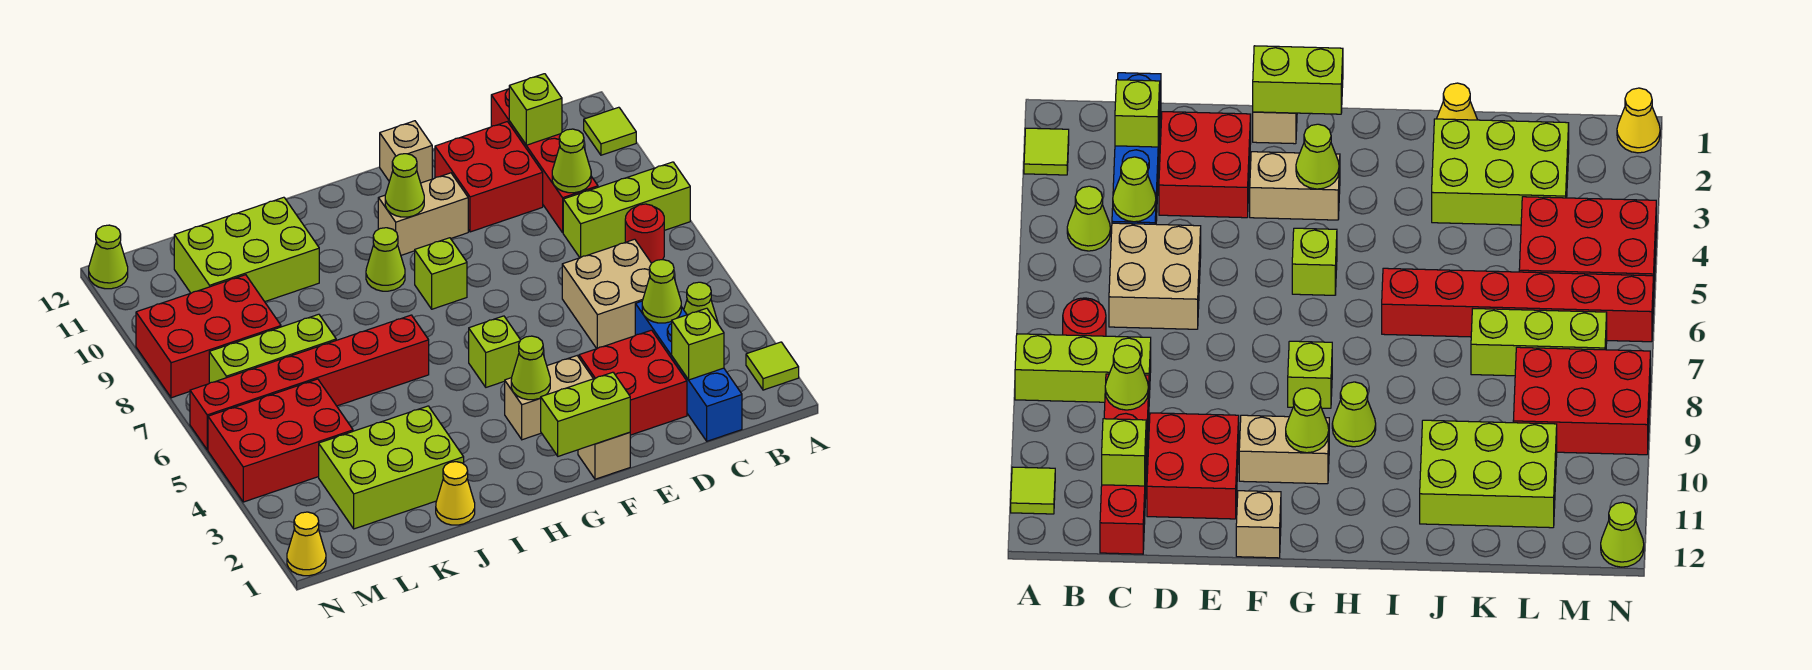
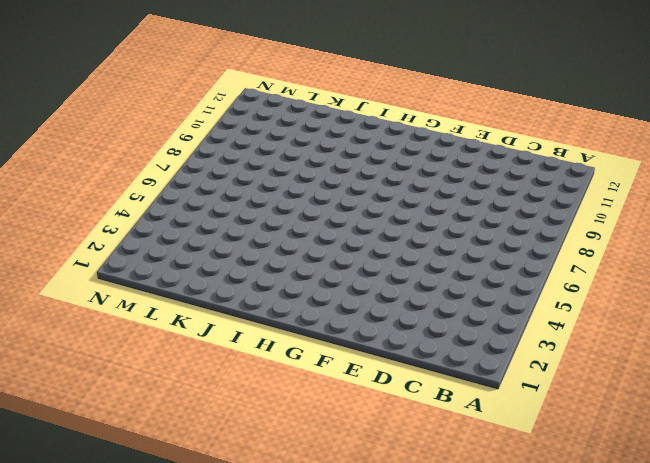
none -> lime tile A2 level 1
none -> lime brick A8:C8 level 1
none -> lime tile A11 level 1
none -> lime cone B4 level 1

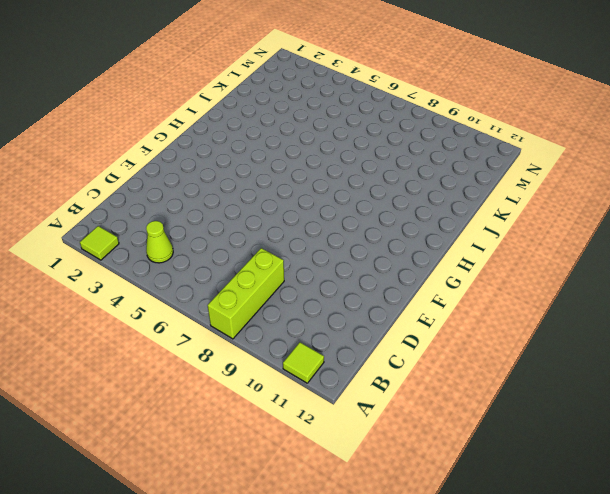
none -> red round brick B7 level 1
none -> blue brick C1:C4 level 1
none -> tan brick C5:D6 level 1
none -> red brick C9:C12 level 1

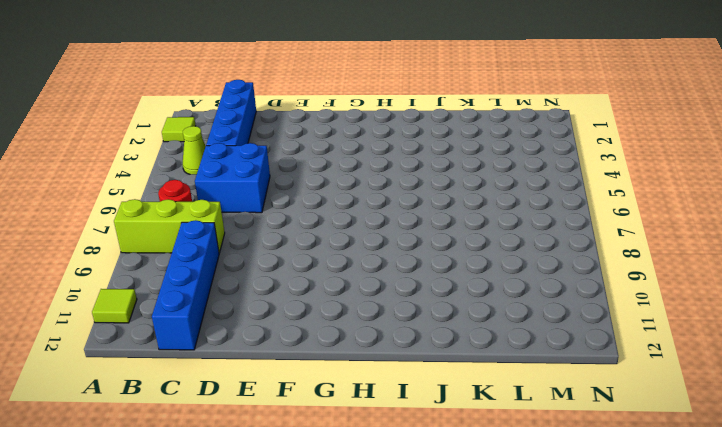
blue brick C5:D6 level 1 -> tan brick C5:D6 level 1
blue brick C9:C12 level 1 -> red brick C9:C12 level 1
none -> red brick D2:E3 level 1
none -> red brick D10:E11 level 1
none -> tan brick F1 level 1
none -> tan brick F3:G3 level 1

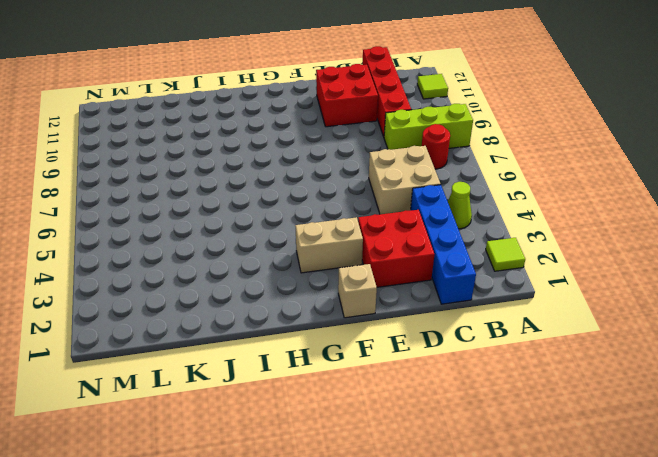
none -> tan brick F10:G10 level 1
none -> tan brick F12 level 1
none -> lime brick G5 level 1
none -> lime brick G8 level 1

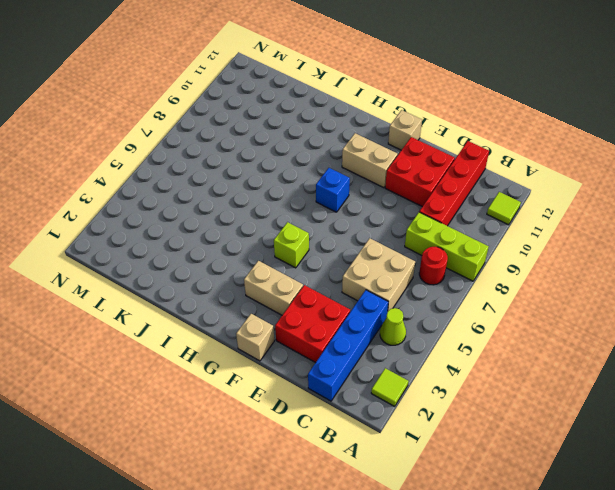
blue brick G8 level 1 -> lime brick G8 level 1
none -> lime cone H9 level 1
none -> red brick I6:N6 level 1
none -> yellow cone J1 level 1
none -> lime brick J2:L3 level 1

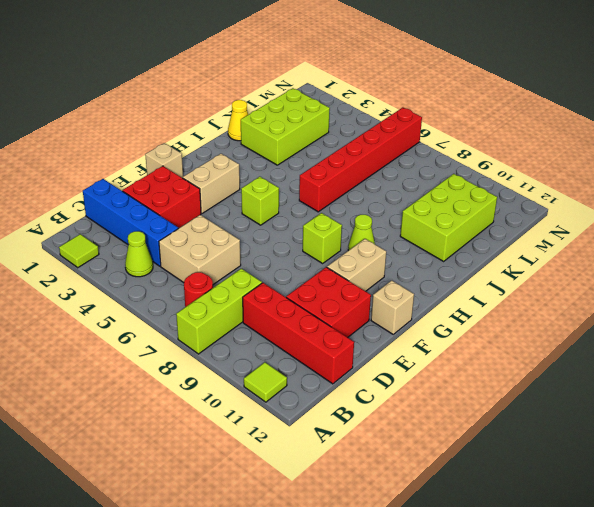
none -> lime brick K7:M7 level 1
none -> red brick L4:N5 level 1
none -> red brick L8:N9 level 1
none -> yellow cone N1 level 1

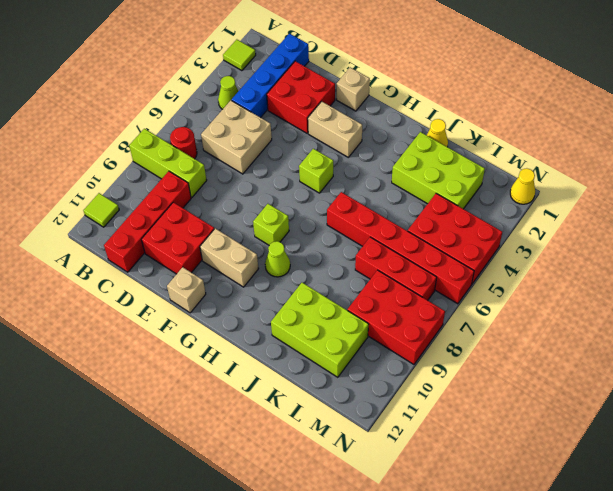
red brick K7:M7 level 1 -> lime brick K7:M7 level 1
none -> lime cone N12 level 1
none -> lime brick C2 level 2
none -> lime cone C4 level 2
none -> lime cone C9 level 2

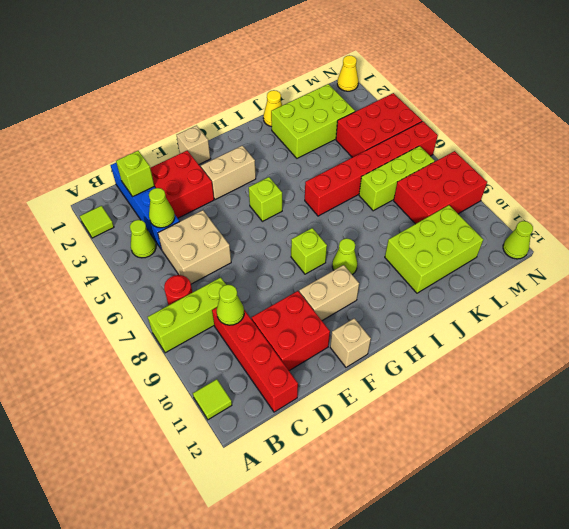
none -> lime brick C11 level 2
none -> lime brick F1:G1 level 2
none -> lime cone G3 level 2
none -> lime cone G10 level 2

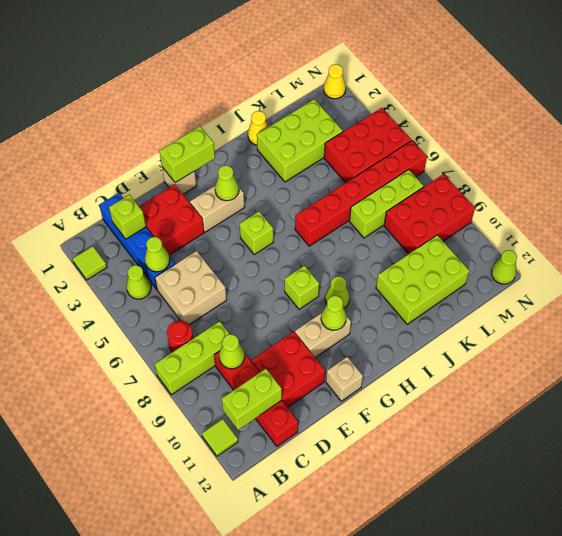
lime brick B11:C11 level 2 -> lime brick C11 level 2

